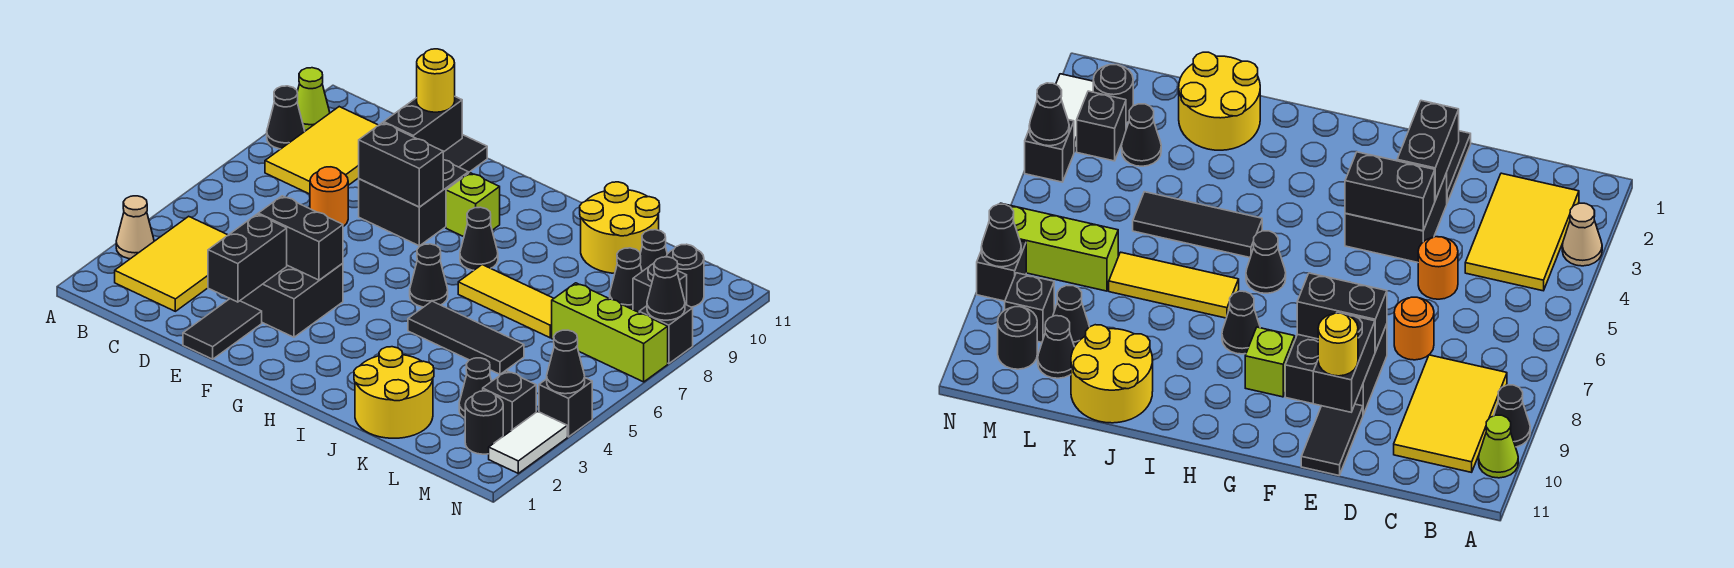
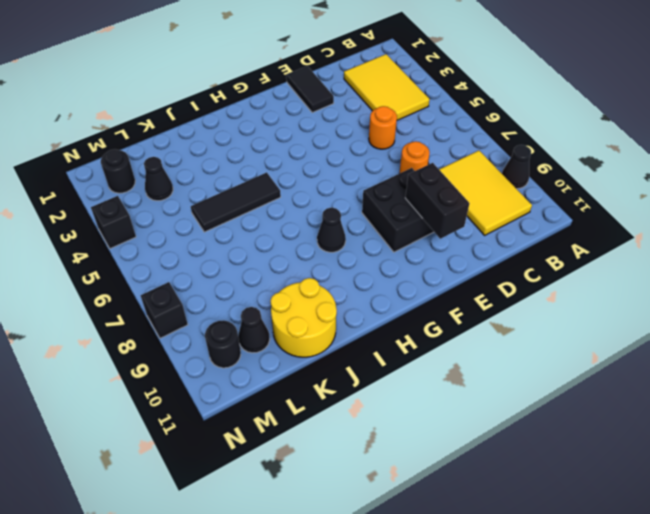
none -> tan cone A3 level 1
none -> lime cone A10 level 1
none -> black brick E3:F4 level 1
none -> black tile E10:E11 level 1

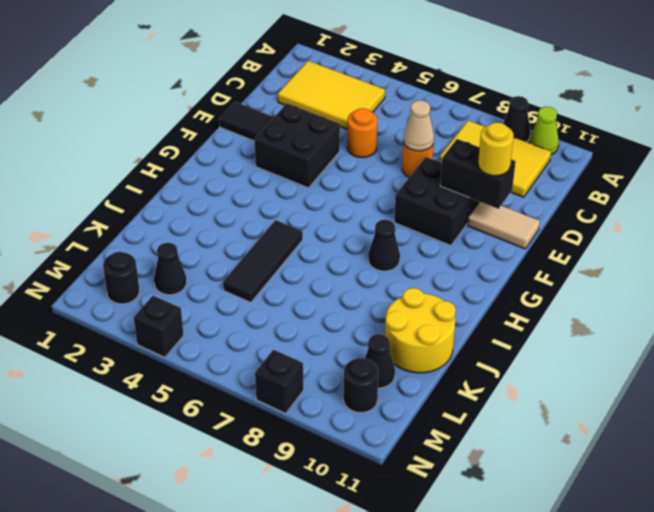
tan cone D7 level 2 -> tan cone A3 level 1
tan tile E10:E11 level 1 -> black tile E10:E11 level 1
none -> lime brick G9 level 1
none -> black cone H6 level 1
none -> yellow tile I7:K7 level 1
none -> yellow round brick J1:K2 level 1

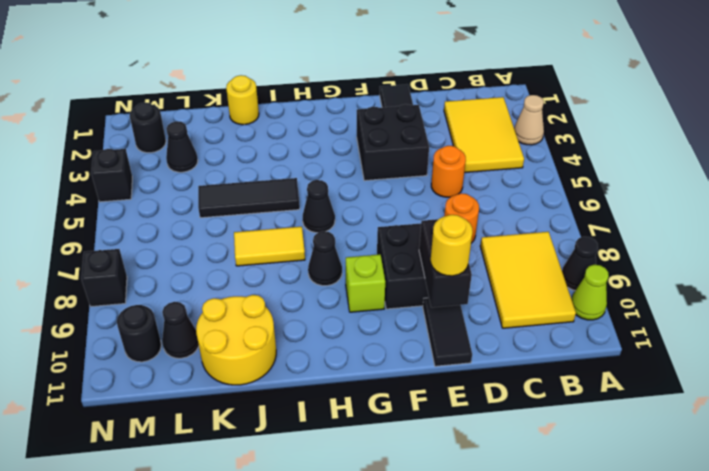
yellow tile I7:J7 level 1 -> yellow tile I7:K7 level 1
yellow round brick J1 level 1 -> yellow round brick J1:K2 level 1
none -> lime brick L7:N7 level 1
none -> black cone L9 level 1
none -> black brick M3 level 1
none -> black brick M9 level 1

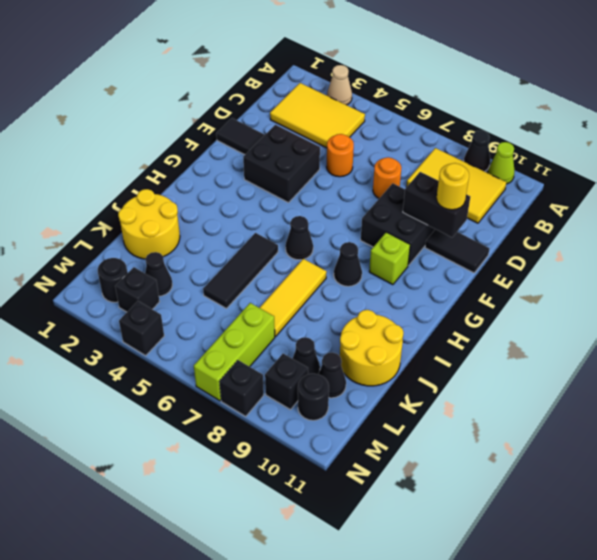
none -> white tile N2:N3 level 1
none -> black brick E2:E3 level 2
none -> black brick E4:F4 level 2
none -> black brick E8:F8 level 2

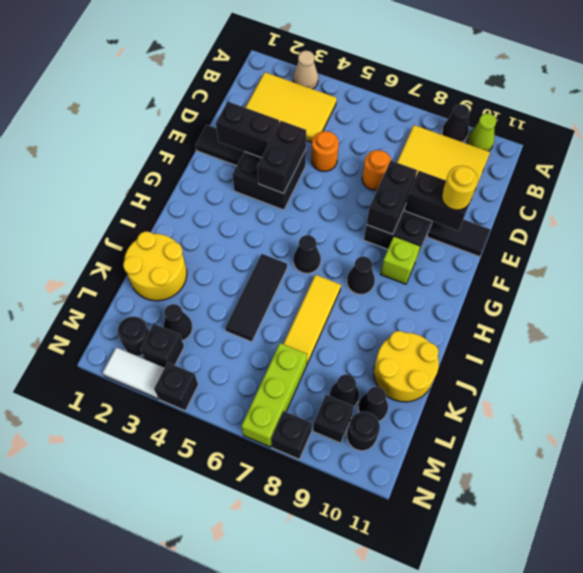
none -> black cone N4 level 2
none -> black cone N8 level 2

